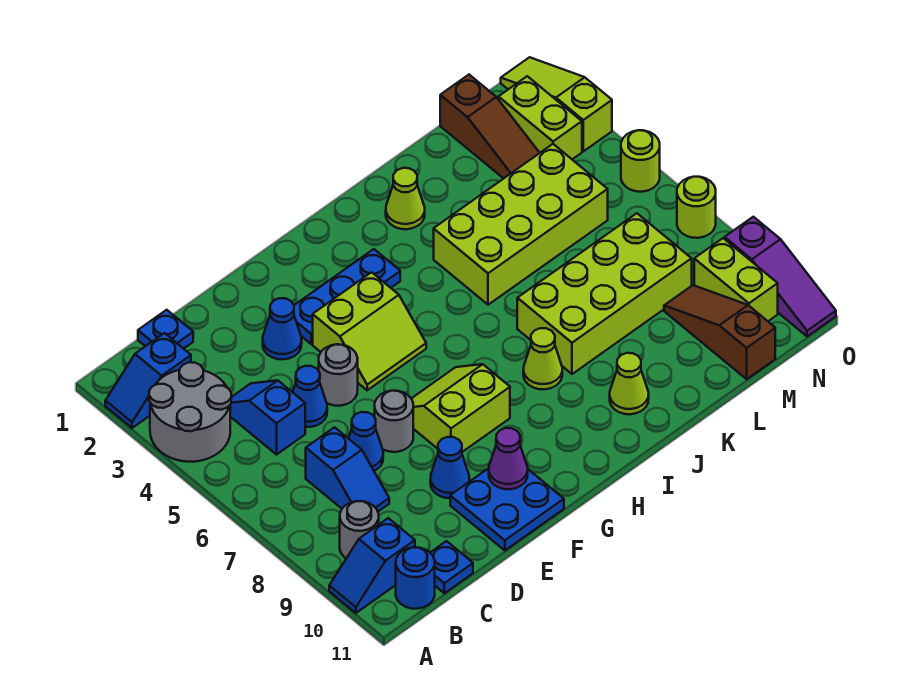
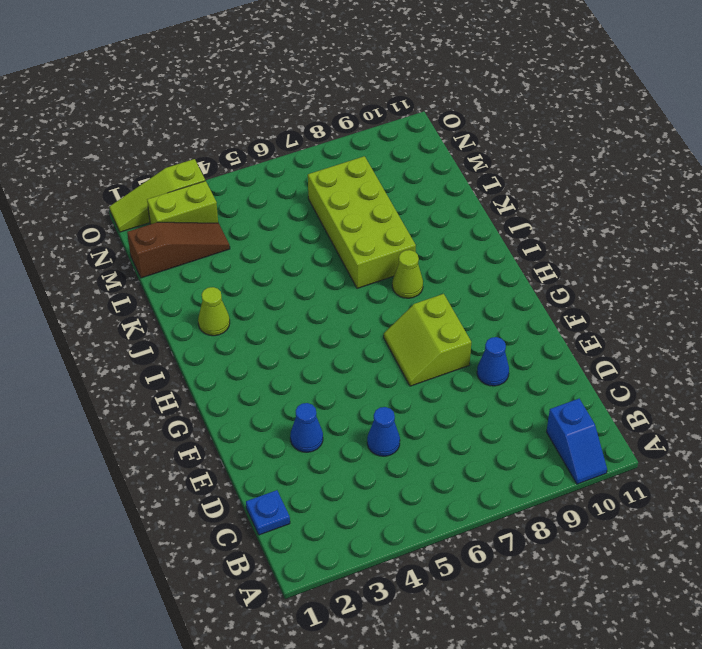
none -> blue slope A2:B2 level 1 top B
none -> grey round brick A3:B4 level 1
none -> grey round brick B9 level 1
none -> blue round brick B11 level 1

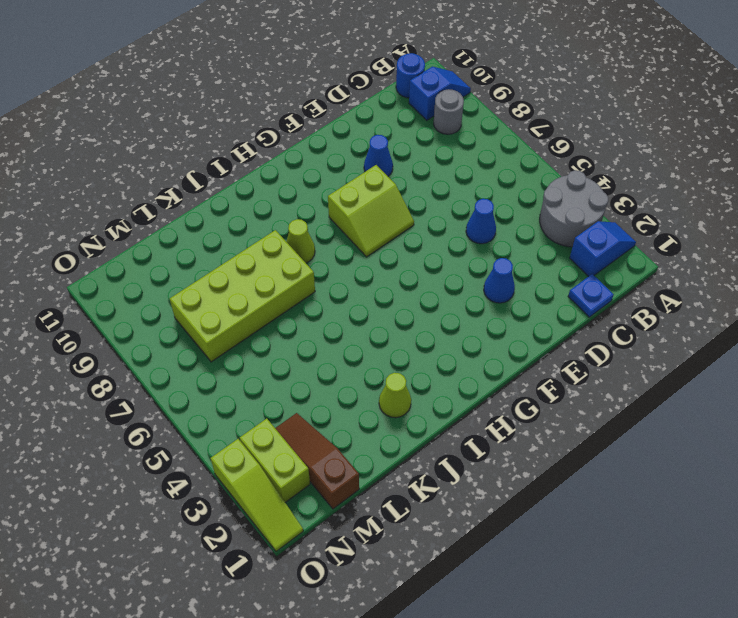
none -> blue slope C4:C5 level 1 top 5
none -> blue slope C7:C8 level 1 top 7
none -> blue plate C11 level 1
none -> blue cone D7 level 1

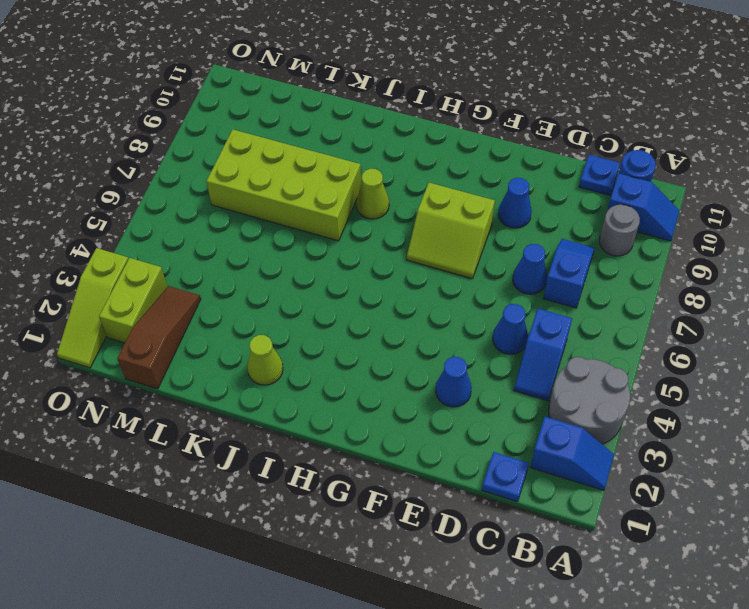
none -> grey round brick E5 level 1
none -> grey round brick E7 level 1
none -> blue plate E10:F11 level 1
none -> blue plate F3:H3 level 1

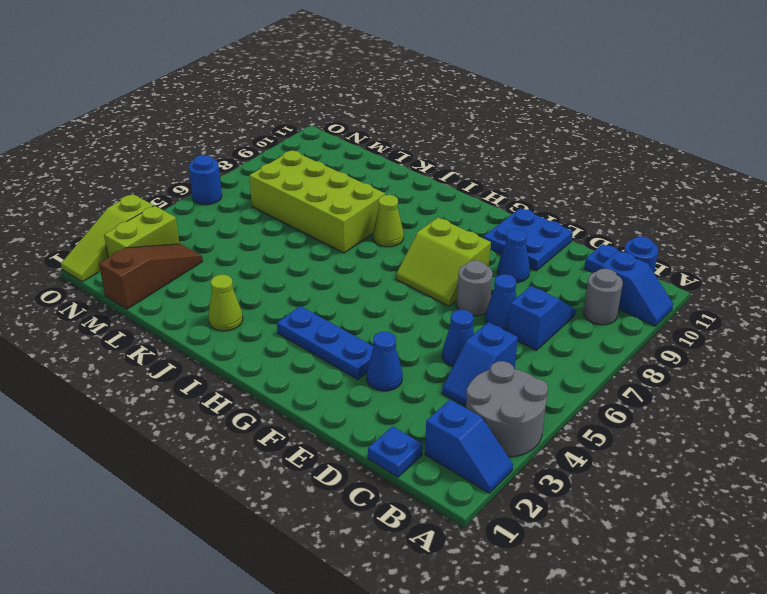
blue round brick O6 level 1 -> none
none -> grey round brick E5 level 1
none -> lime slope F4:G5 level 1 top 4
none -> lime brick J4:M5 level 1
none -> lime cone J10 level 1

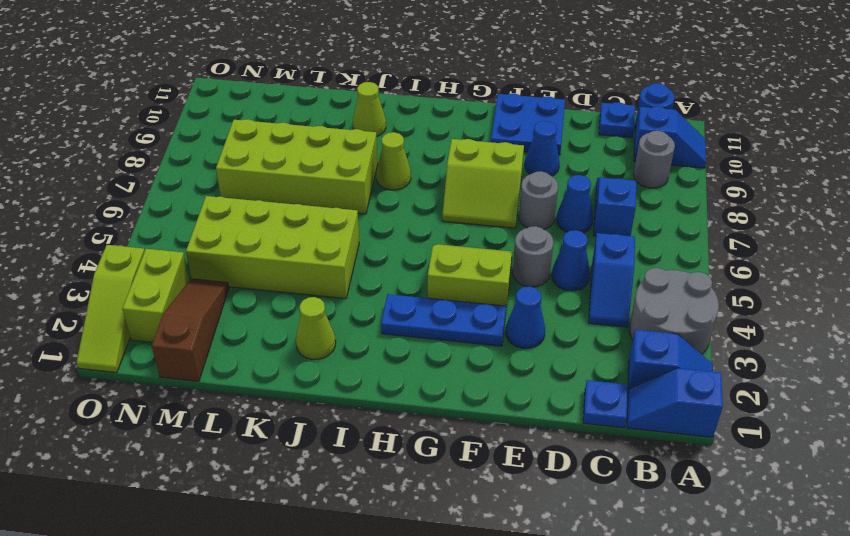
blue slope A1:B1 level 1 top A -> none
none -> brown slope M9:M11 level 1 top 11
none -> lime brick N9:N10 level 1
none -> lime round brick O5 level 1
none -> lime round brick O7 level 1

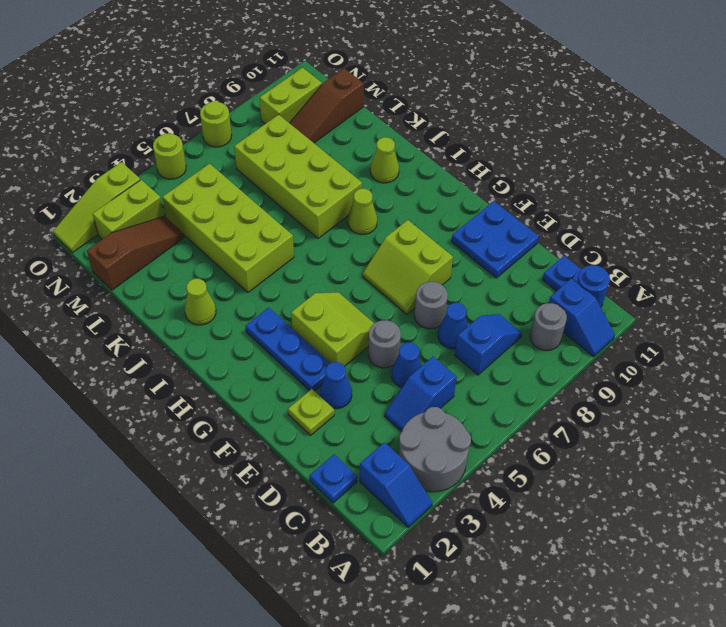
lime plate E2 level 1 -> none
none -> blue cone E9 level 1
none -> purple slope O9:O11 level 1 top 9
none -> purple cone F10 level 2

